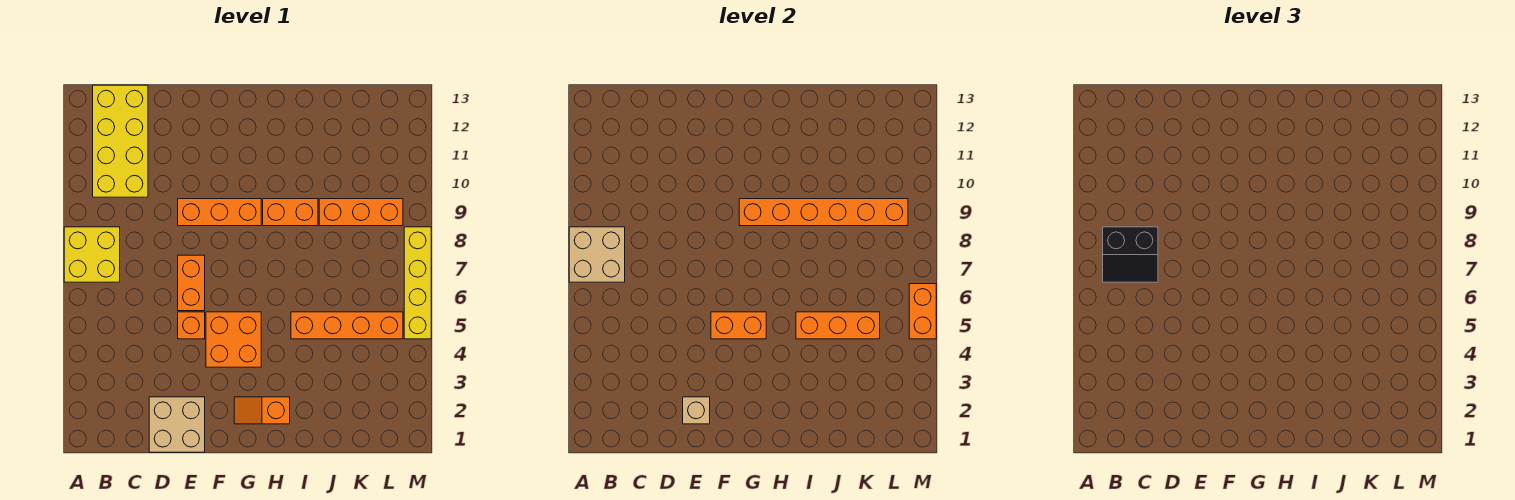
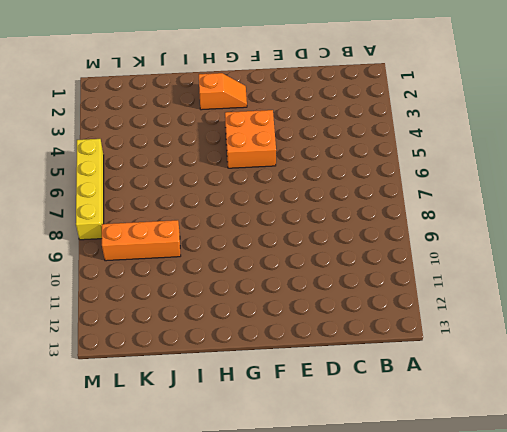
none -> yellow brick A7:B8 level 1
none -> yellow brick B10:C13 level 1
none -> tan brick D1:E2 level 1

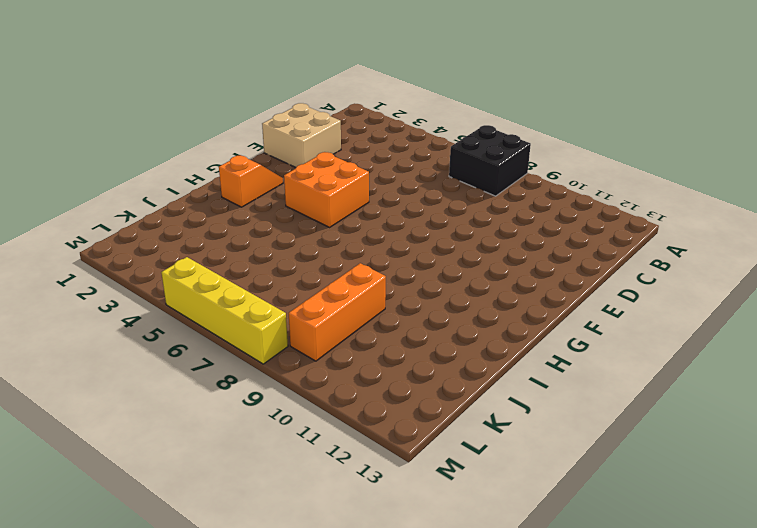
black brick A7:B8 level 1 -> yellow brick A7:B8 level 1
none -> yellow brick B10:C13 level 1
none -> orange brick E5 level 1
none -> orange brick E6:E7 level 1

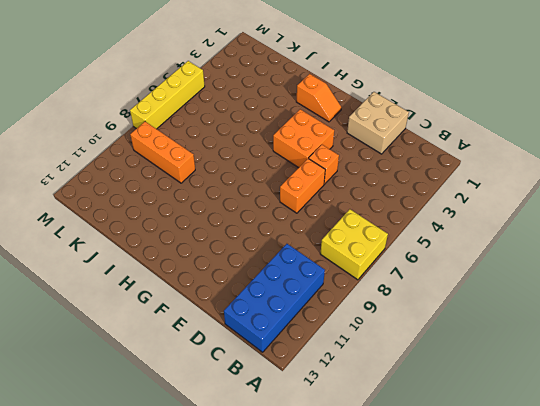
blue brick B10:C13 level 1 -> yellow brick B10:C13 level 1
none -> orange brick E9:G9 level 1
none -> orange brick H9:I9 level 1
none -> orange brick I5:L5 level 1

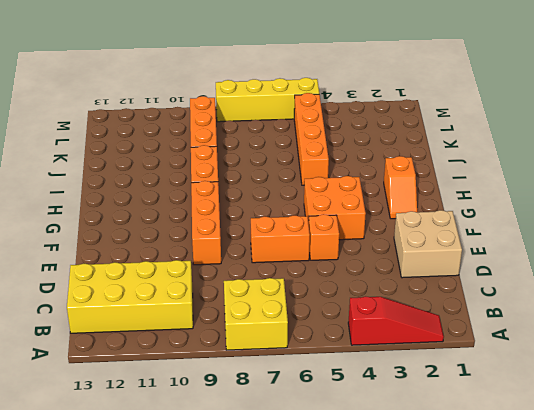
red slope A2:A4 level 1 top 4 -> none
none -> tan brick A7:B8 level 2
none -> tan brick E2 level 2
none -> orange brick F5:G5 level 2

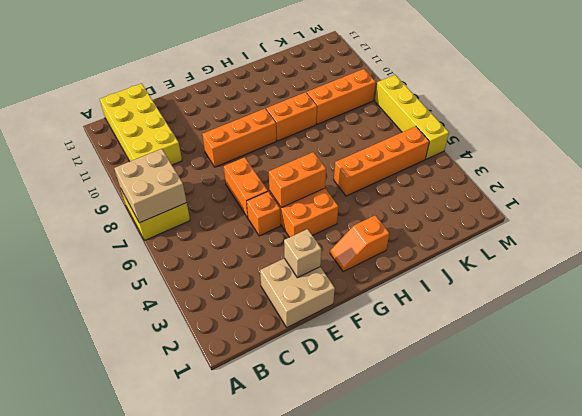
none -> orange brick G9:L9 level 2
none -> orange brick I5:K5 level 2
none -> orange brick M5:M6 level 2

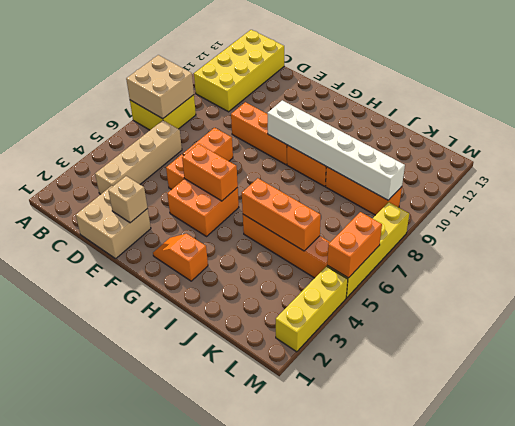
tan brick C3:C6 level 1 -> none
white brick G9:L9 level 2 -> orange brick G9:L9 level 2
yellow brick M2:M4 level 1 -> none
none -> black slope B7:C8 level 3 top 8

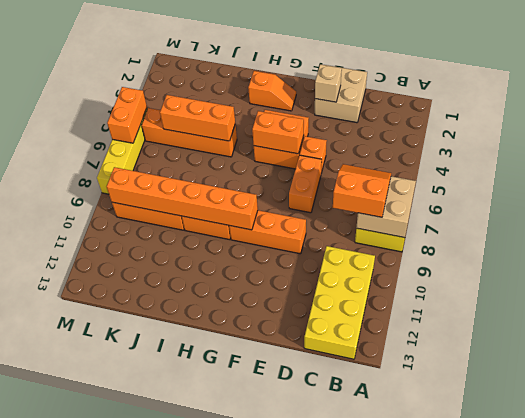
orange slope B7:C8 level 3 top 8 -> black slope B7:C8 level 3 top 8

